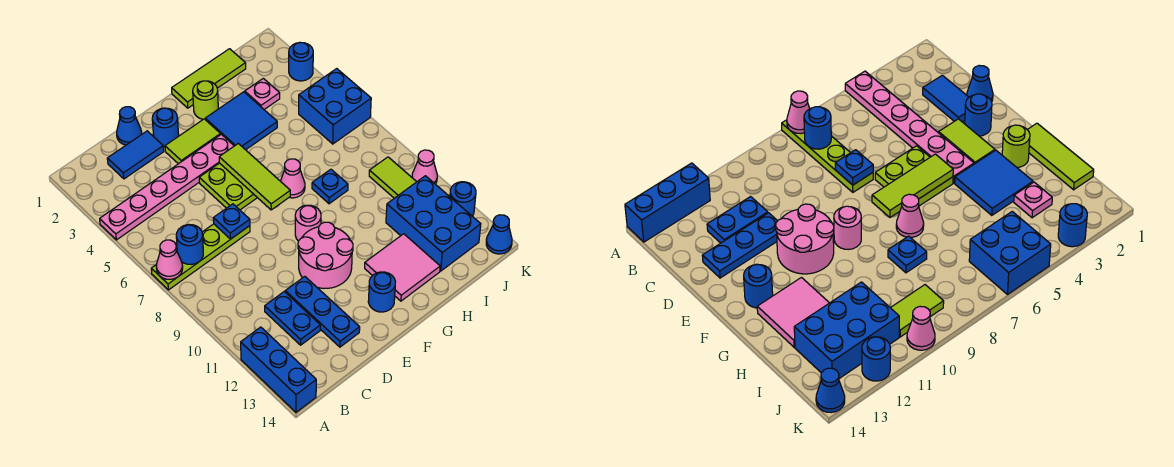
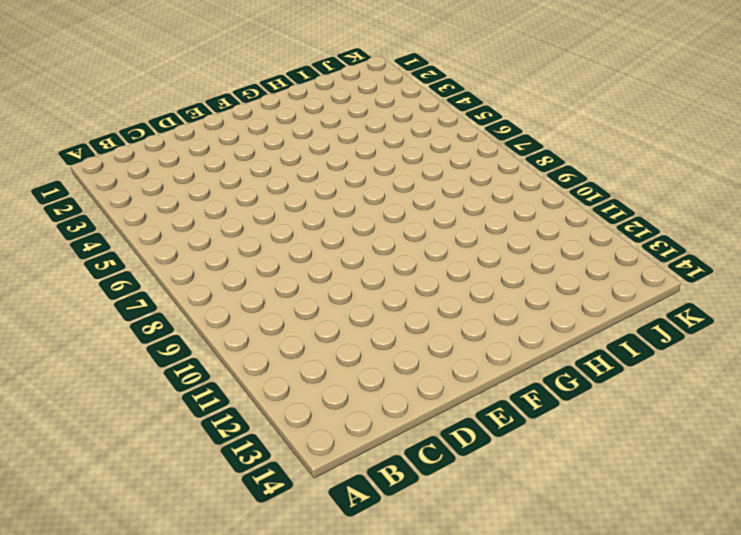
none -> pink plate A4:F4 level 1
none -> lime plate A7:D7 level 1
none -> blue brick A12:A14 level 1
none -> blue tile C2:D2 level 1

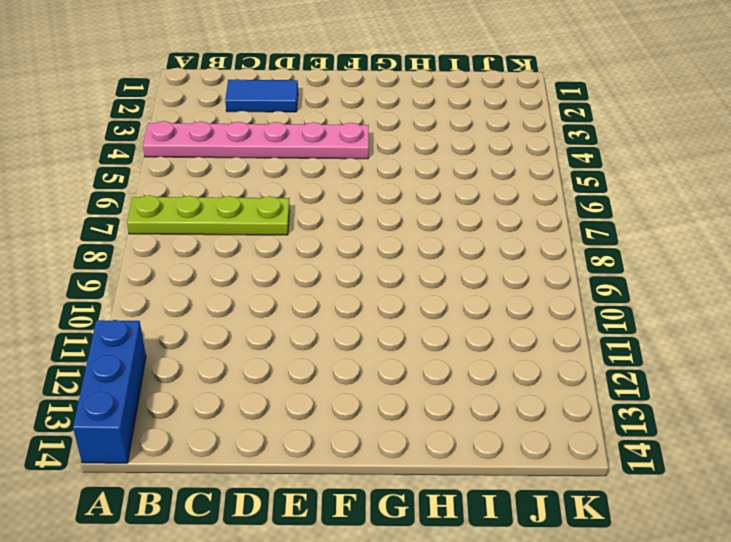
none -> blue plate C11:C12 level 1
none -> blue cone D1 level 1
none -> blue plate D11:D13 level 1
none -> blue round brick E2 level 1

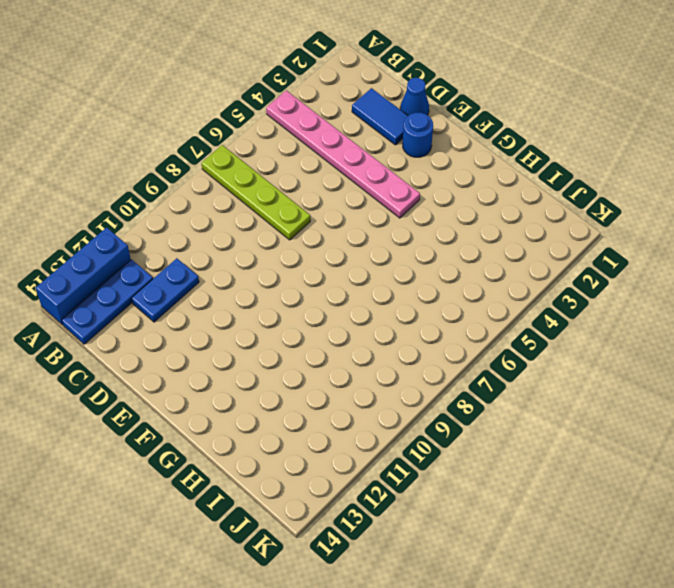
blue plate B12:B14 level 1 -> blue plate D11:D13 level 1
none -> lime tile E3:F3 level 1
none -> lime plate E5:F6 level 1
none -> pink round brick E10:F11 level 1
none -> pink round brick F9 level 1

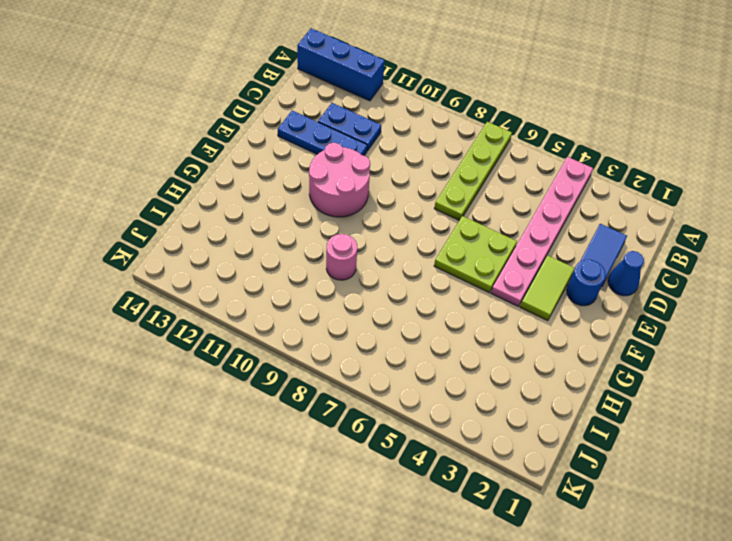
pink round brick H9 level 1 -> pink round brick F9 level 1
none -> blue round brick F13 level 1
none -> lime tile G1:I1 level 1
none -> lime round brick G2 level 1
none -> blue tile G3:H4 level 1

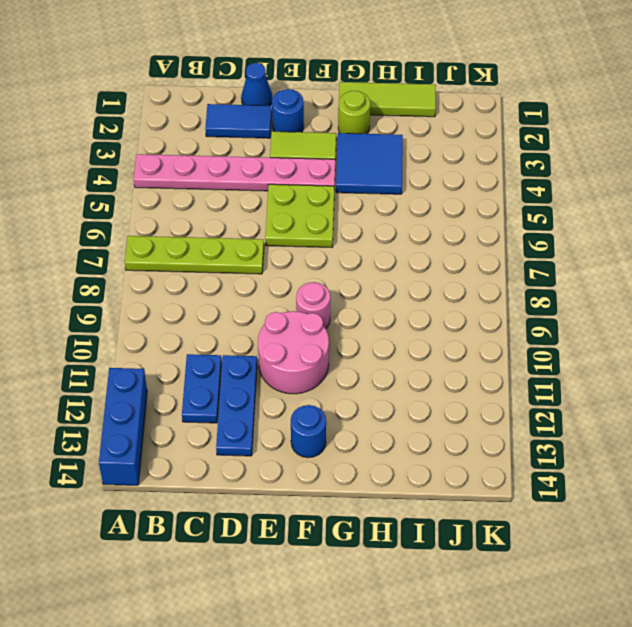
none -> pink cone G7 level 1
none -> pink tile G12:H13 level 1
none -> blue plate H8 level 1
none -> pink plate I3 level 1

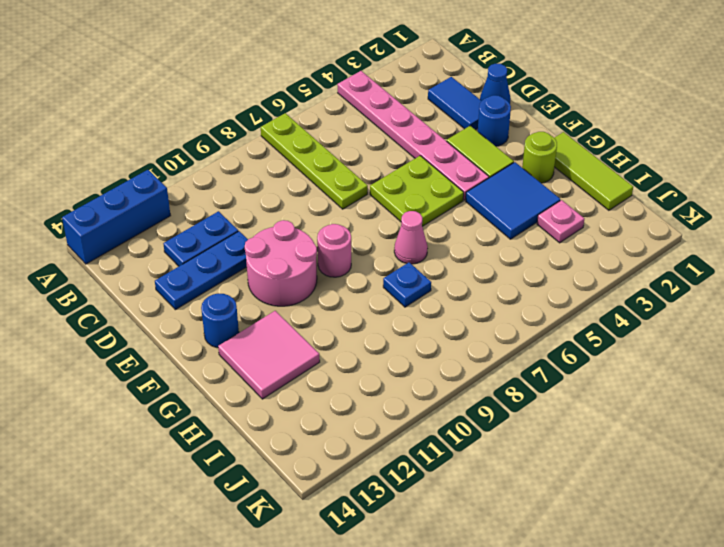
none -> blue brick I11:J13 level 1
none -> blue brick J5:K6 level 1
none -> lime tile J9:J10 level 1
none -> blue round brick K3 level 1

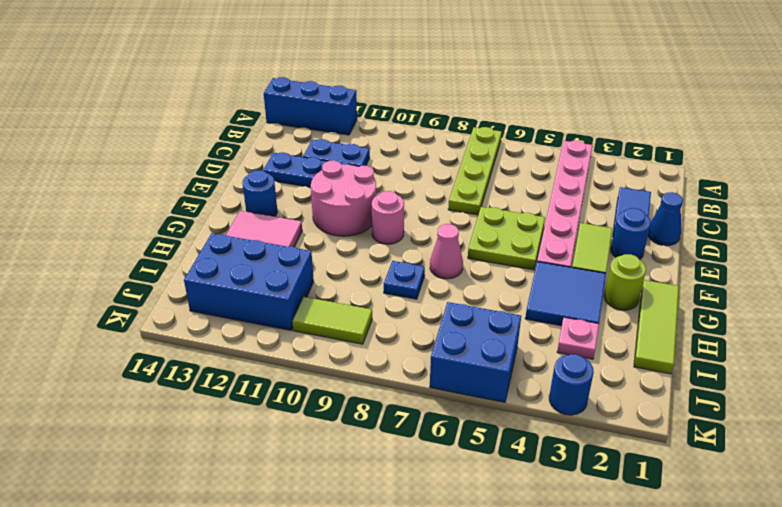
none -> pink cone K10 level 1
none -> blue round brick K12 level 1
none -> blue cone K14 level 1
none -> pink cone A7 level 2

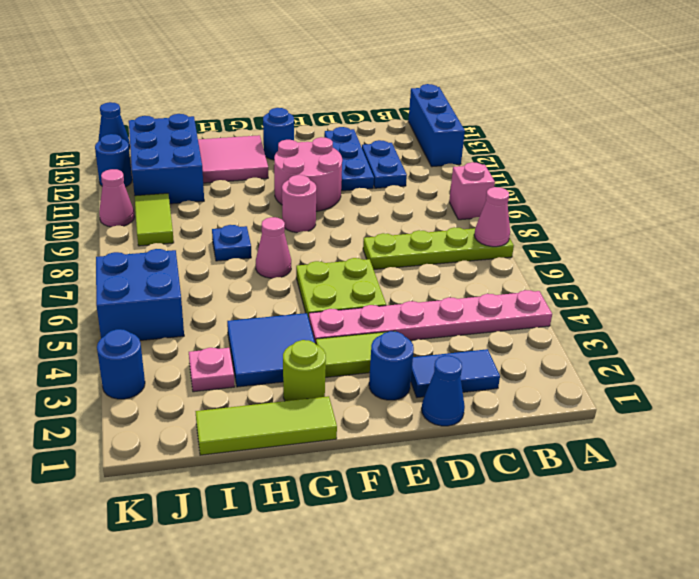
pink brick A9 level 1 -> none
none -> blue round brick B7 level 2
none -> blue plate D7 level 2
none -> lime tile F5:F7 level 2

